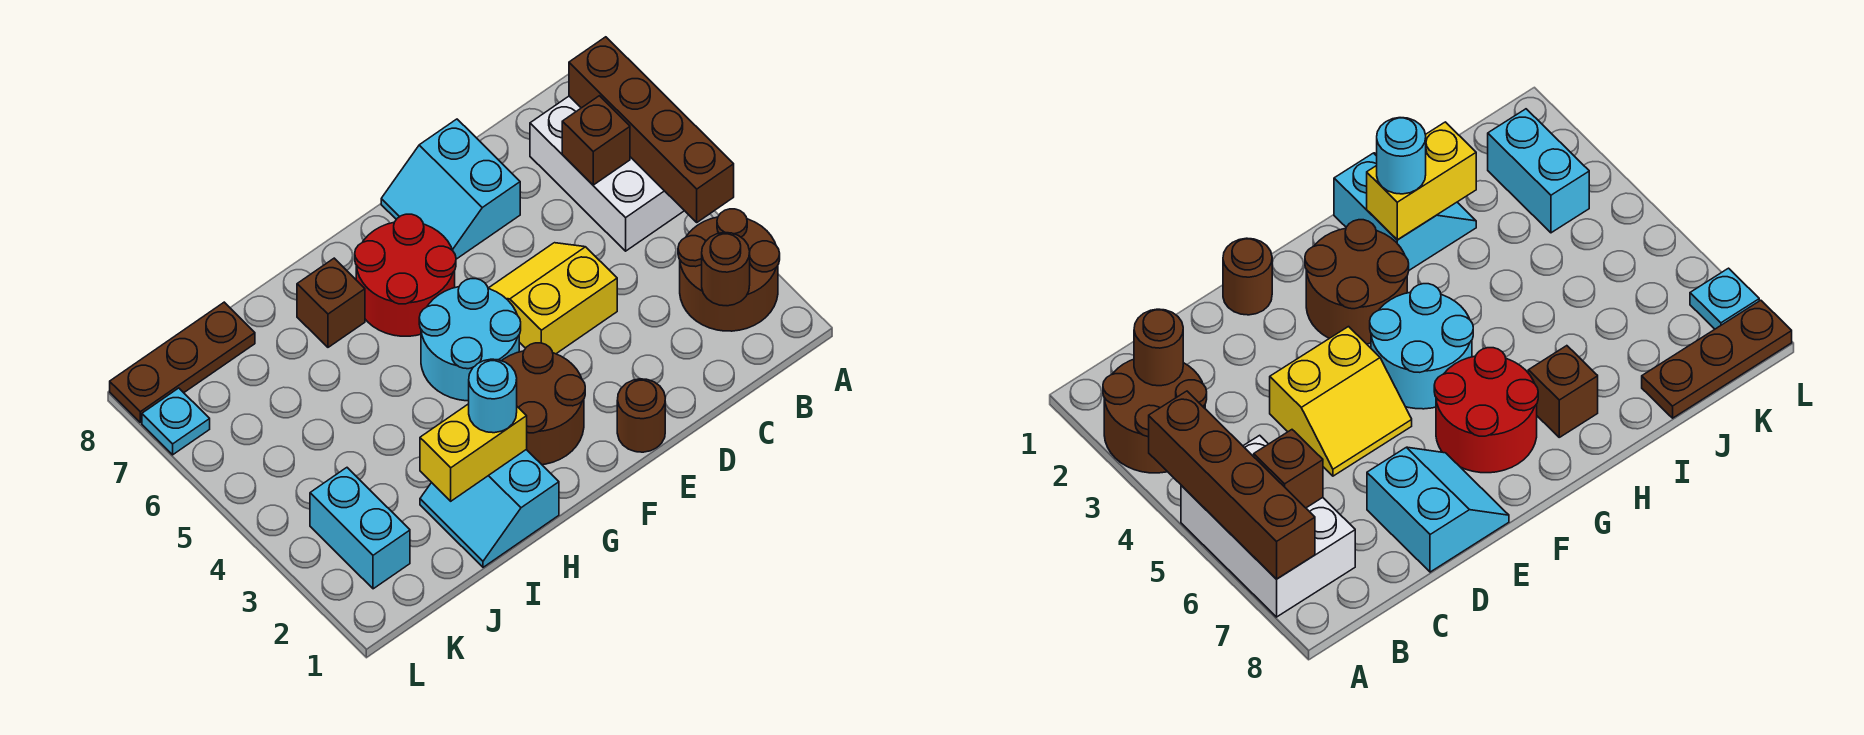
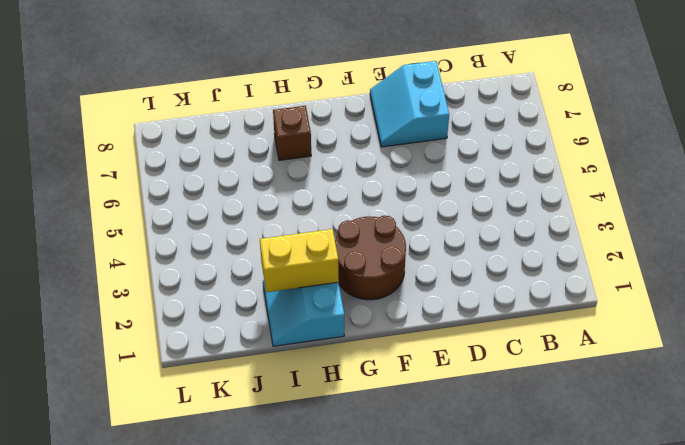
none -> brown round brick A2:B3 level 1
none -> white brick A5:B7 level 1
none -> yellow slope D4:E5 level 1 top 4

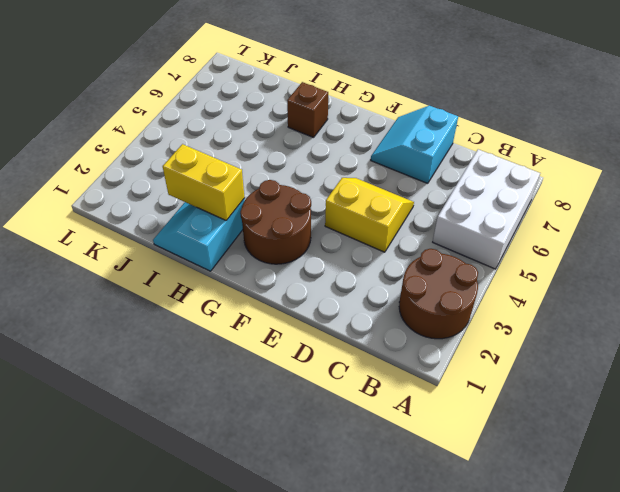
none -> brown round brick E1 level 1
none -> cyan round brick F4:G5 level 1
none -> red round brick F6:G7 level 1

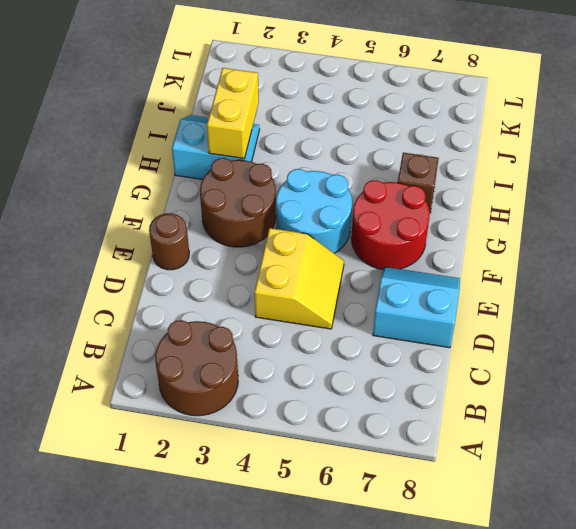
none -> white brick A5:B7 level 1
none -> brown plate J8:L8 level 1
none -> cyan brick K2:K3 level 1

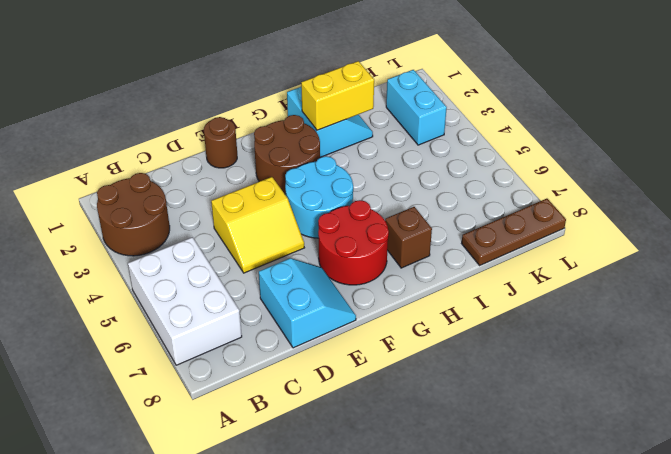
none -> cyan plate L7 level 1
none -> brown brick A4:A7 level 2
none -> brown round brick B2 level 2

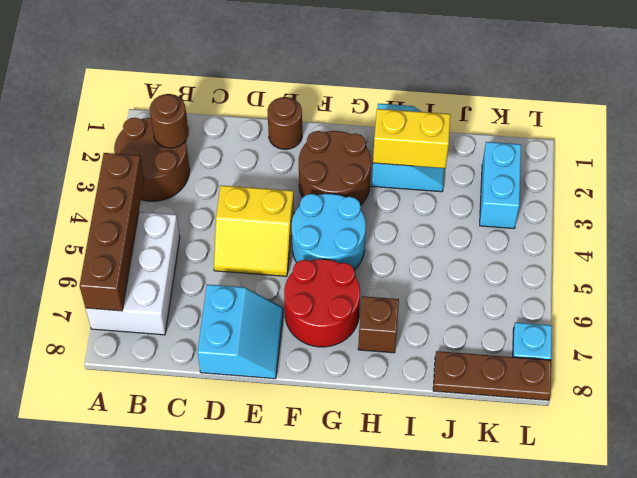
none -> brown brick B6 level 2
none -> cyan round brick H2 level 3

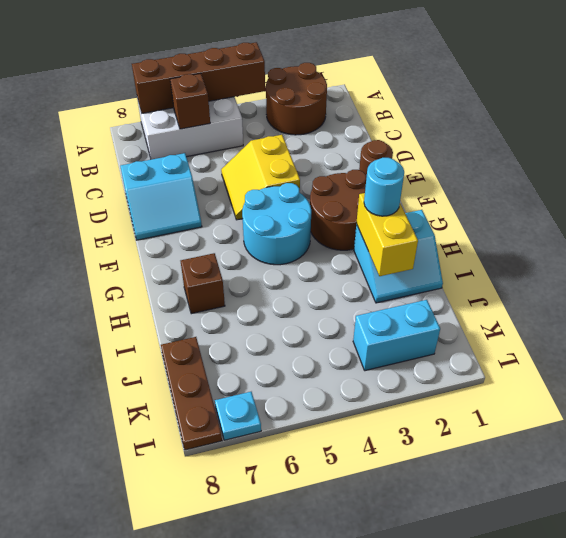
none -> red round brick F6:G7 level 1
none -> brown round brick B2 level 2

